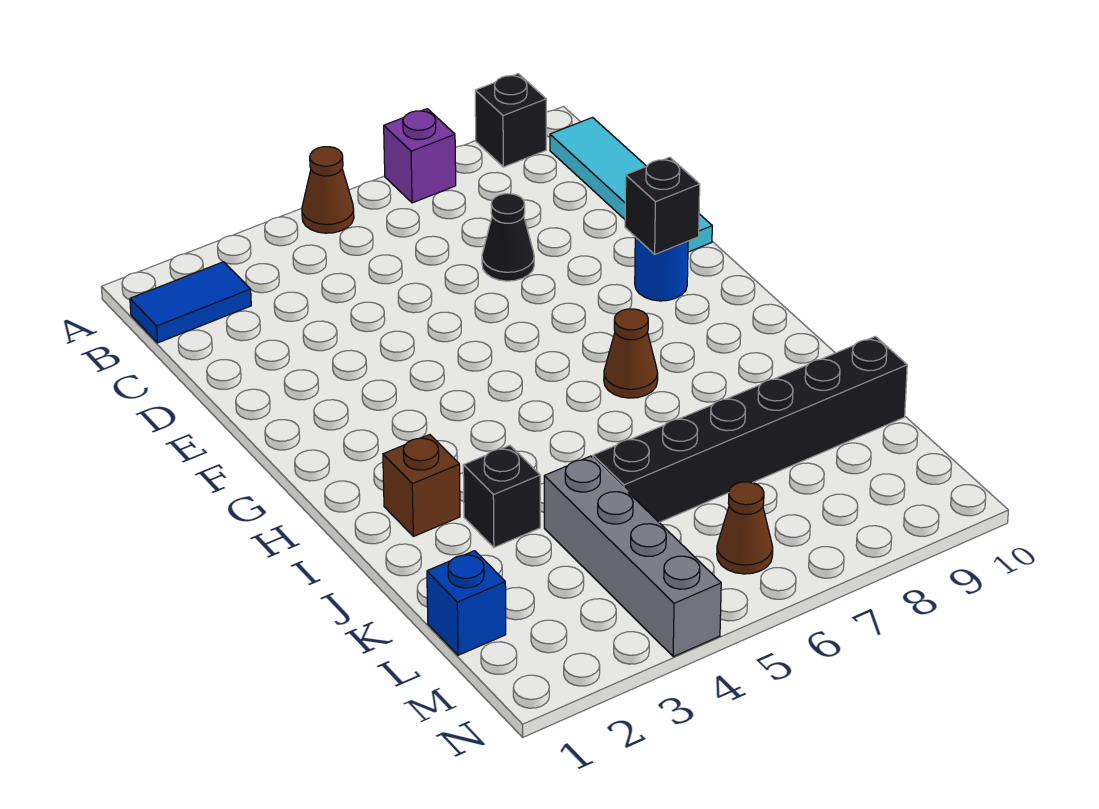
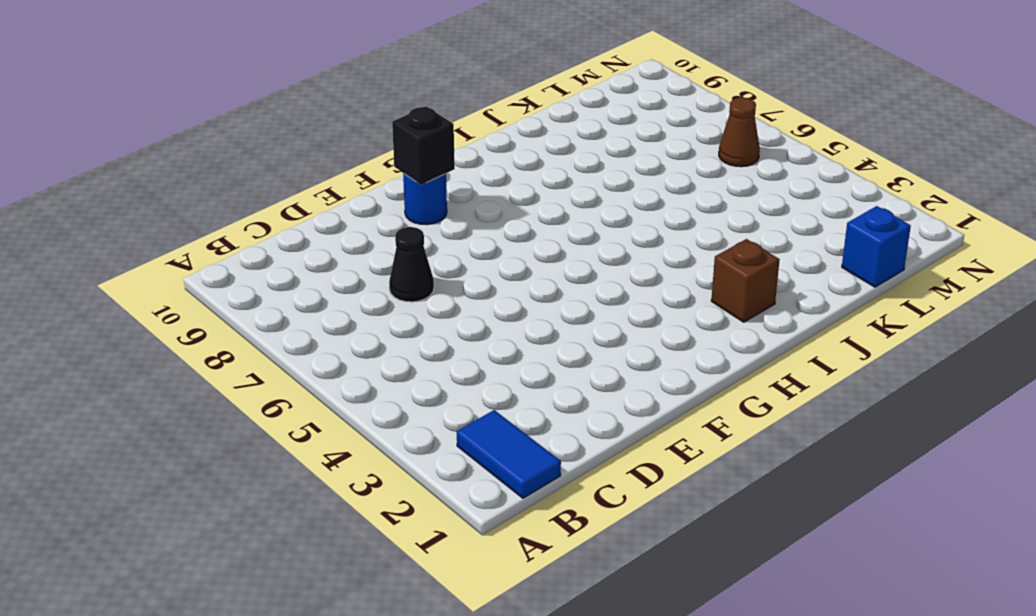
none -> brown cone A5 level 1
none -> purple brick A7 level 1
none -> black brick A9 level 1

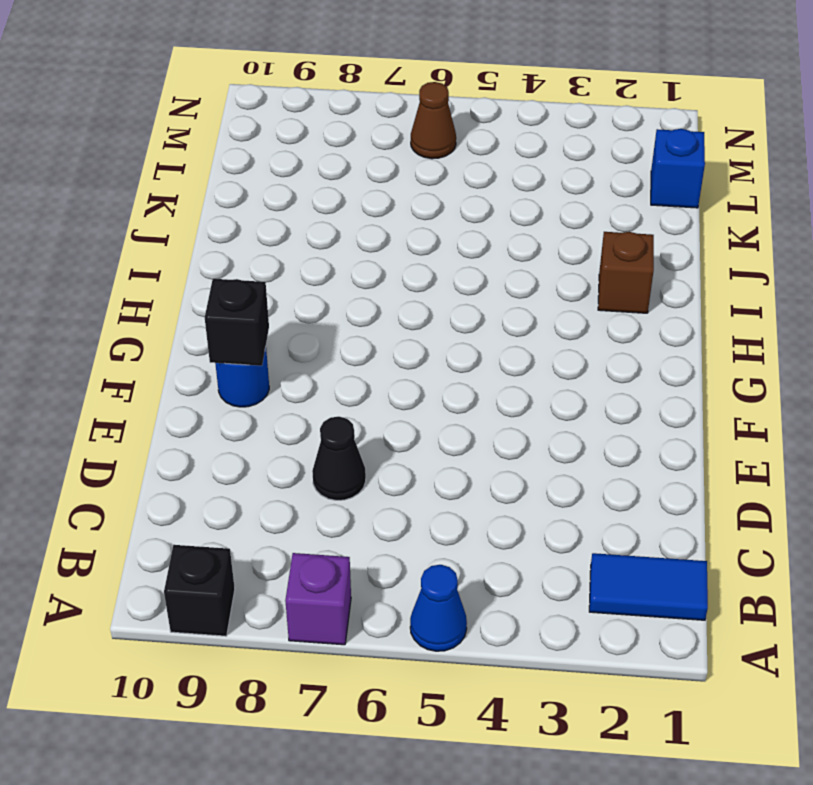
blue cone A5 level 1 -> brown cone A5 level 1
none -> cyan tile B10:E10 level 1
none -> brown cone H7 level 1
none -> black brick J3 level 1

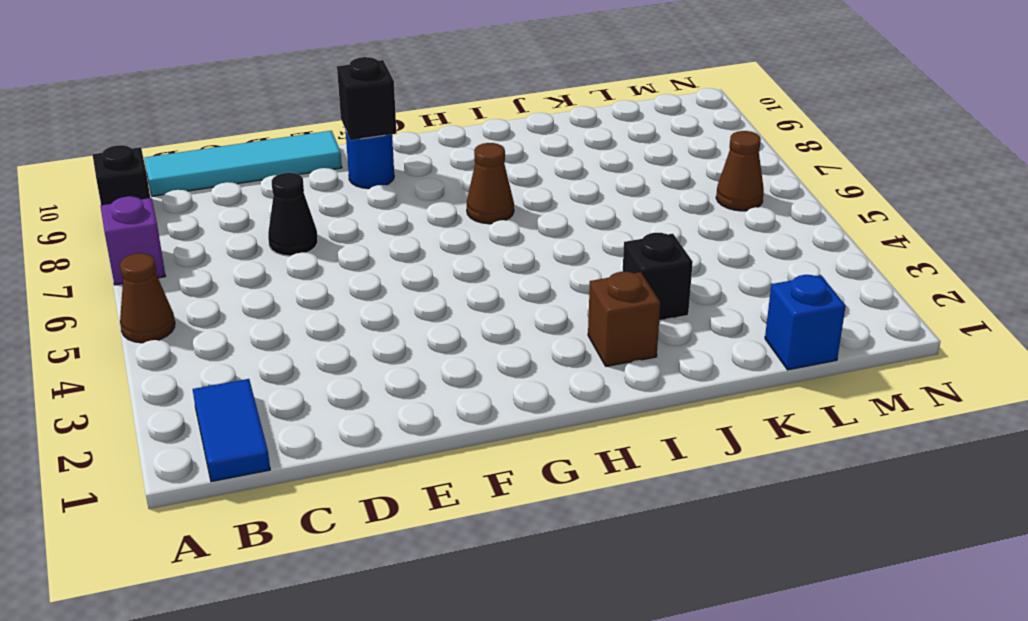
none -> grey brick K4:N4 level 1
none -> black brick K5:K10 level 1

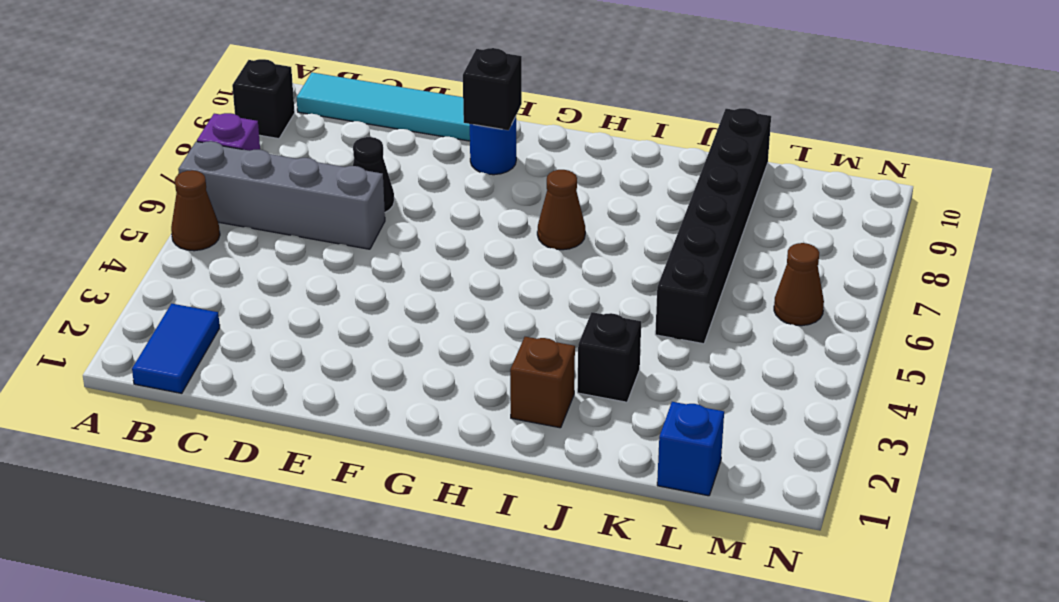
grey brick A6:D6 level 1 -> grey brick K4:N4 level 1

